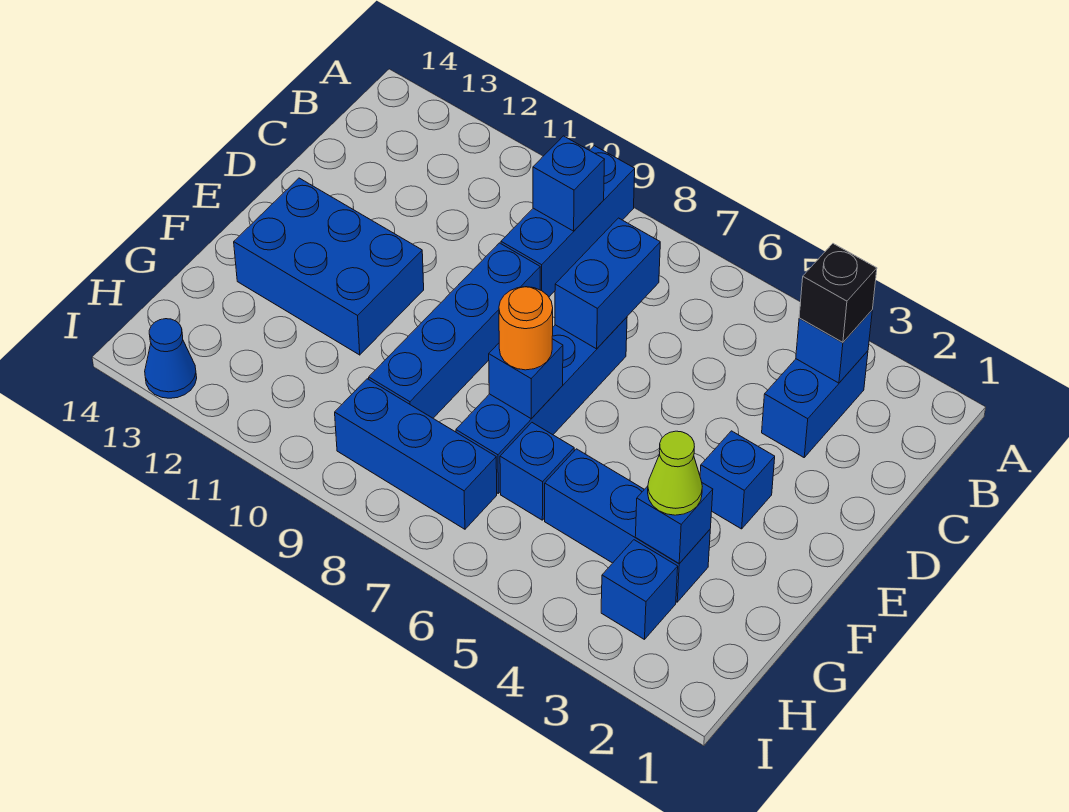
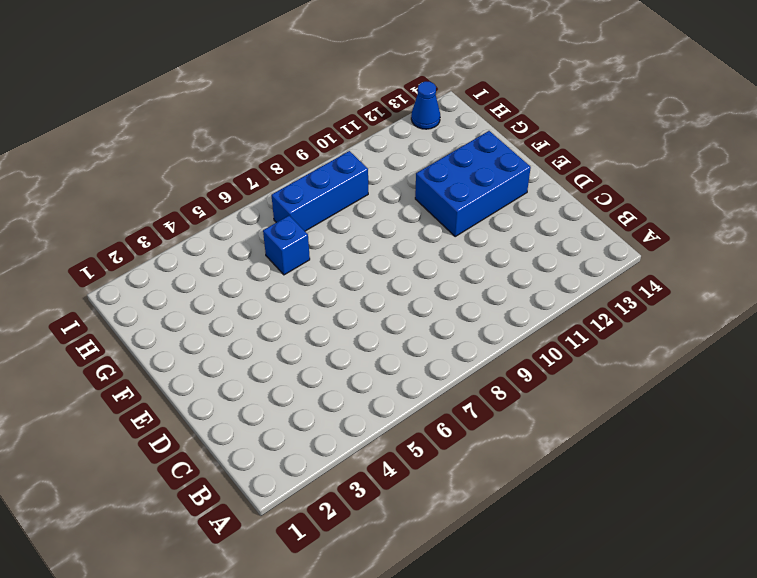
none -> blue brick A9:C9 level 1
none -> blue brick B3:C3 level 1
none -> blue brick D7:G7 level 1

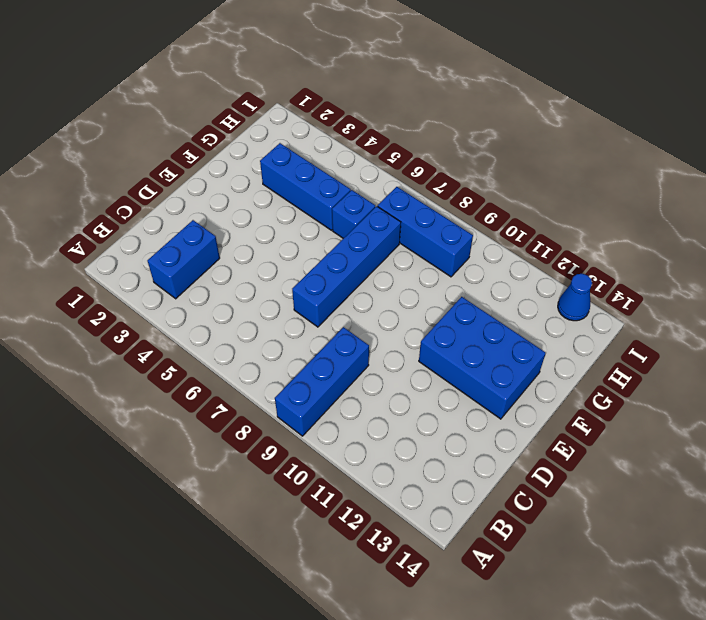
none -> blue brick D9:G9 level 1
none -> blue brick E3 level 1
none -> blue brick H3 level 1

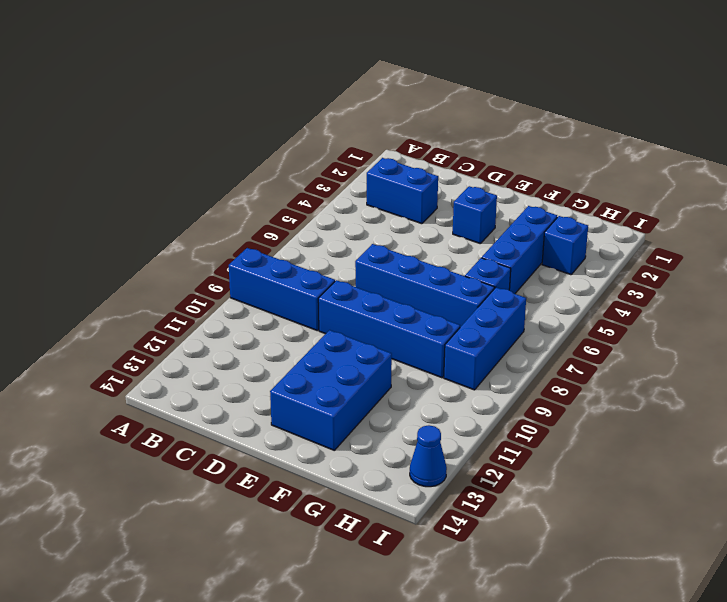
none -> blue brick B3 level 2
none -> blue brick B9 level 2
none -> blue brick C7:D7 level 2

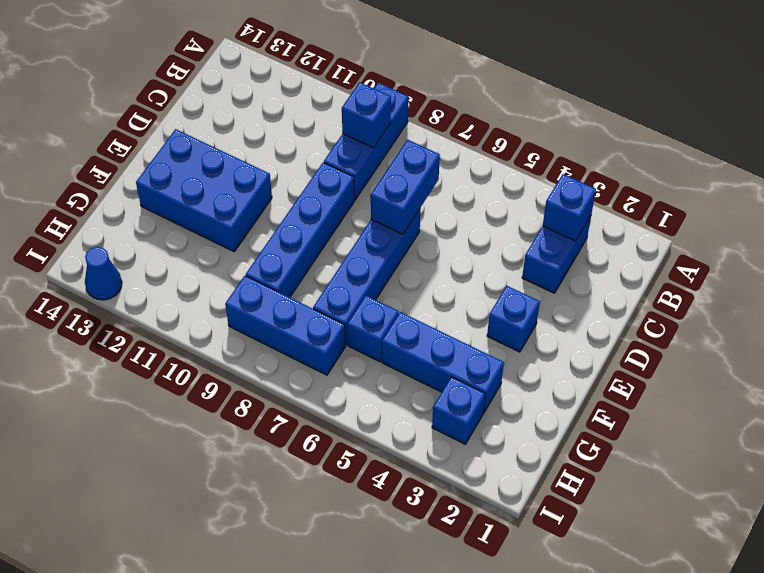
none -> blue brick F7 level 2
none -> blue brick G3 level 2
none -> black brick B3 level 3

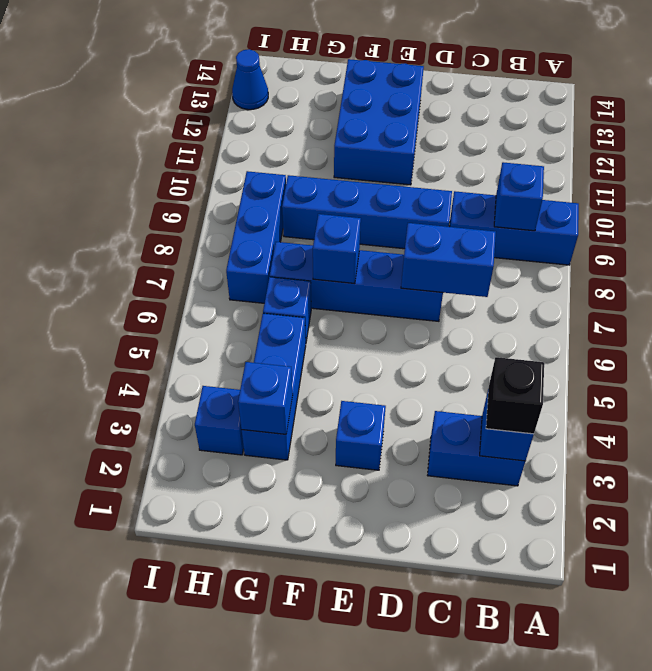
none -> orange round brick F7 level 3
none -> lime cone G3 level 3

